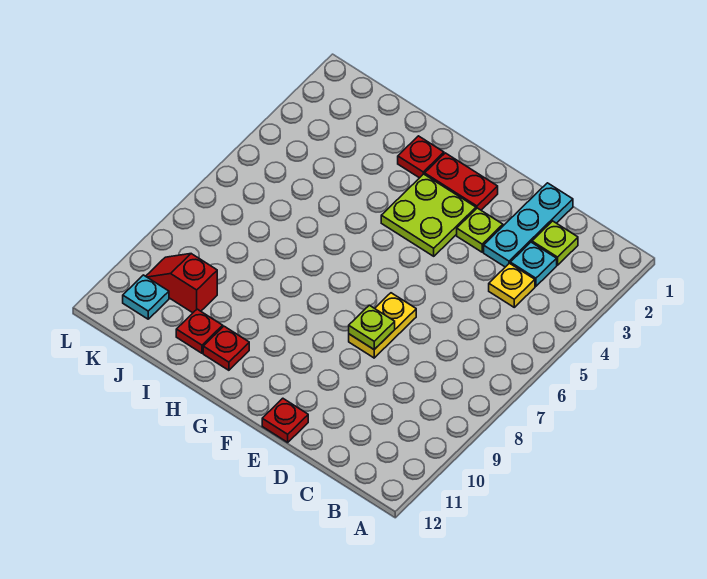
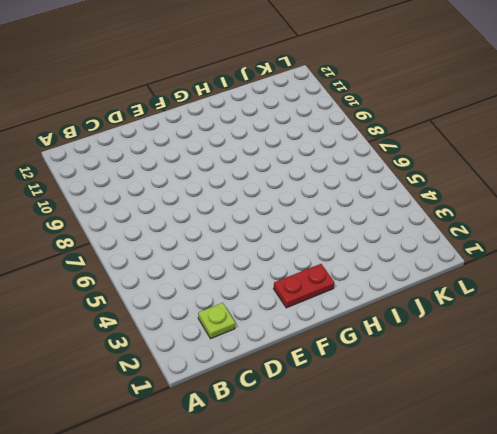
none -> cyan plate C3 level 1
none -> yellow plate C4 level 1
none -> cyan plate D1:D3 level 1

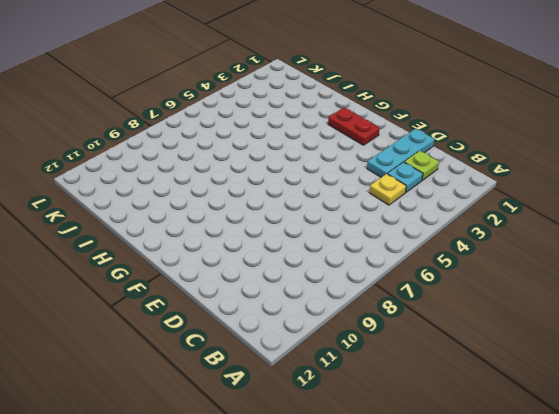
none -> lime plate E3 level 1
none -> yellow plate E7:E8 level 1
none -> red plate E12 level 1

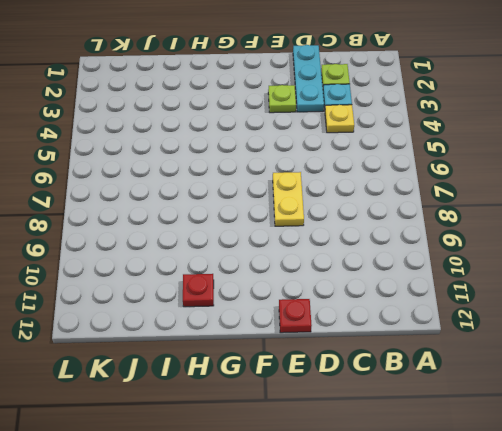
none -> red plate F2:G2 level 1
none -> lime plate F3:G4 level 1
none -> red plate H2 level 1

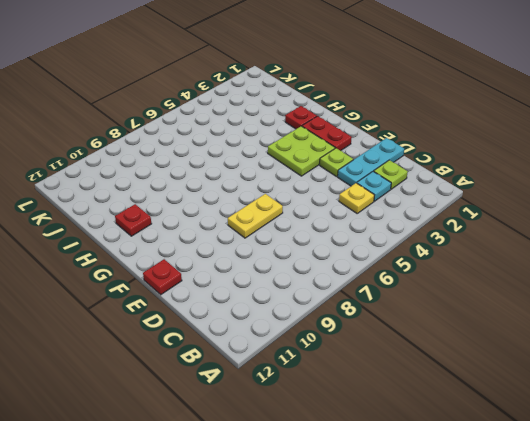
none -> red plate I11 level 1
none -> red slope J10:K10 level 1 top J
none -> cyan plate K11 level 1

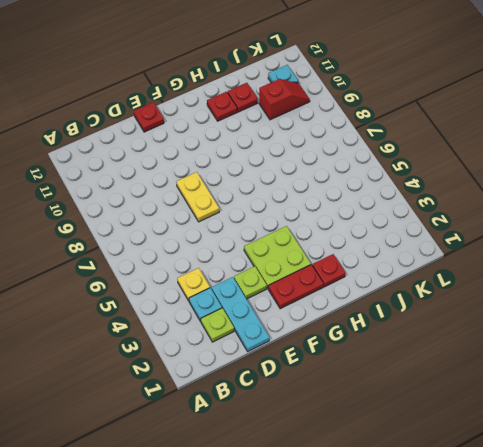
none -> lime plate E8 level 2

